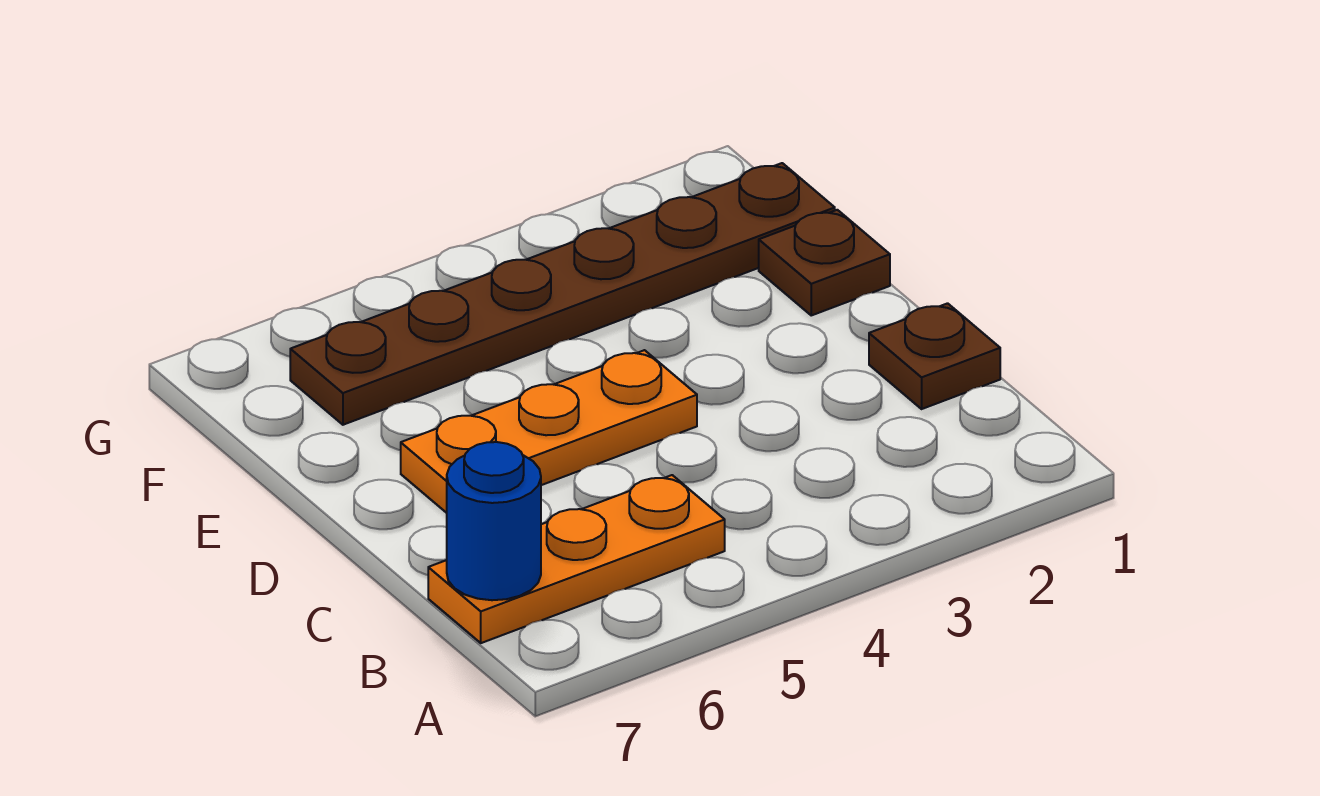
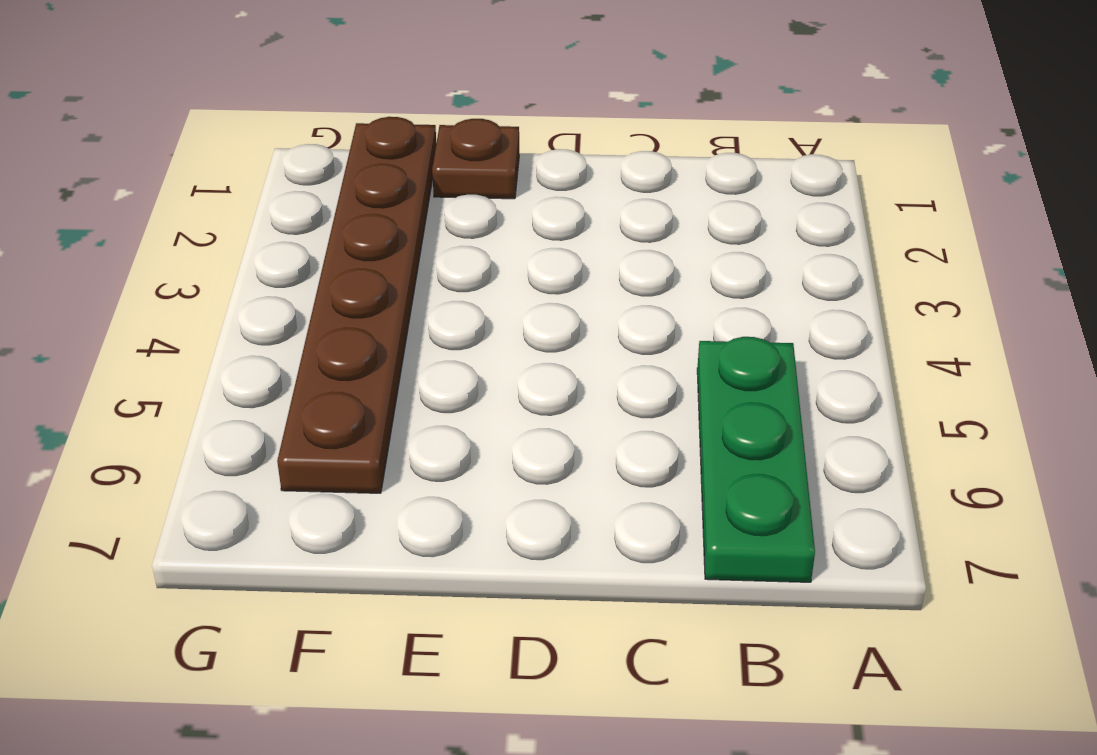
green plate B5:B7 level 1 -> orange plate B5:B7 level 1
none -> brown plate C1 level 1
none -> orange plate D4:D6 level 1

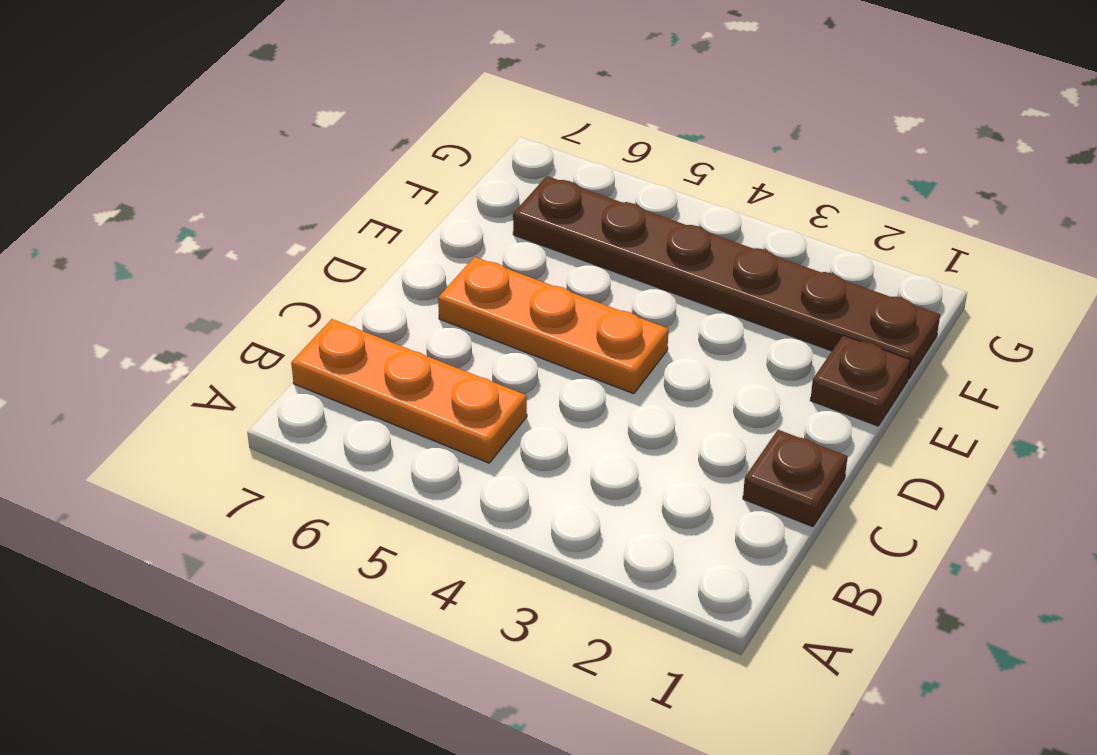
none -> blue round brick B7 level 2

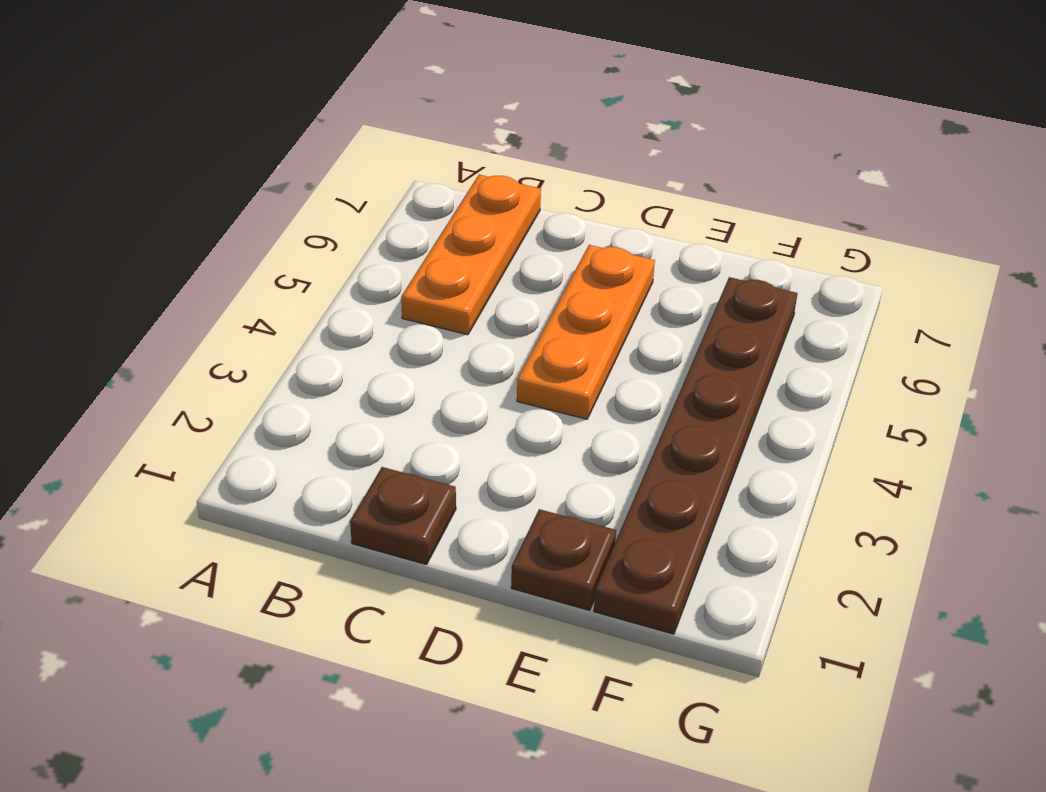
none -> blue round brick B7 level 2

